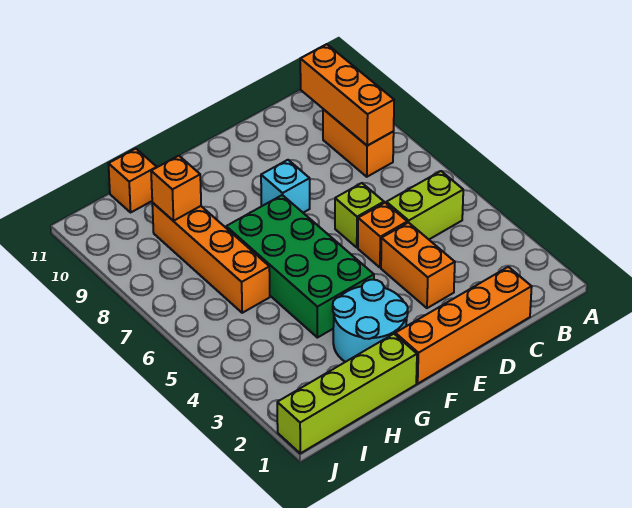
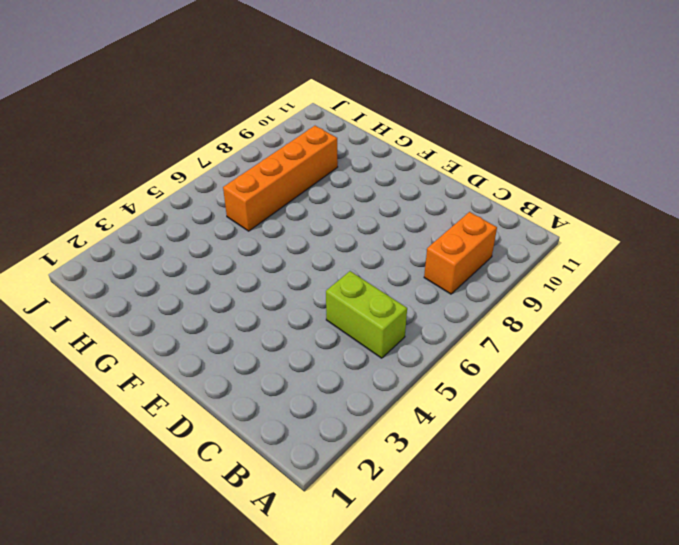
none -> orange brick C1:F1 level 1
none -> orange brick D3:D4 level 1
none -> orange brick D5 level 1

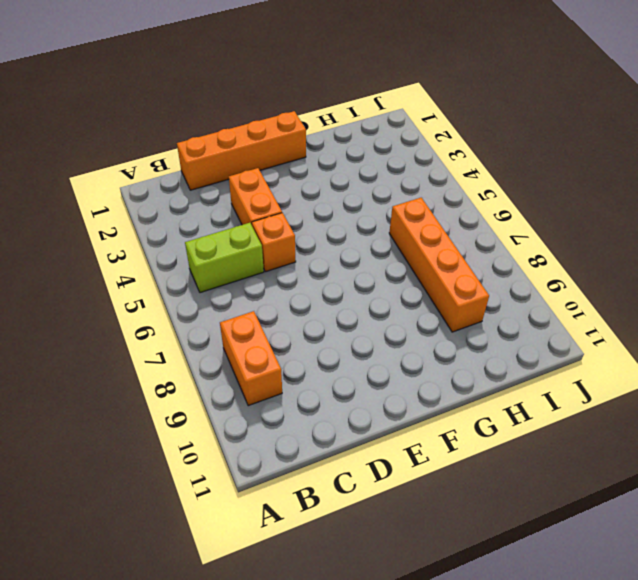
none -> lime brick D6 level 1
none -> cyan brick E8 level 1
none -> cyan round brick F2:G3 level 1

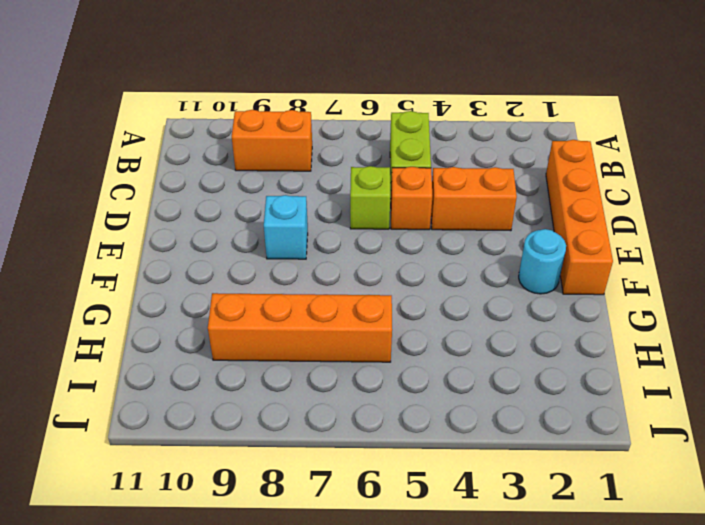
cyan round brick F2 level 1 -> cyan round brick F2:G3 level 1
none -> green brick F4:G7 level 1
none -> lime brick G1:J1 level 1
none -> orange brick H11 level 1

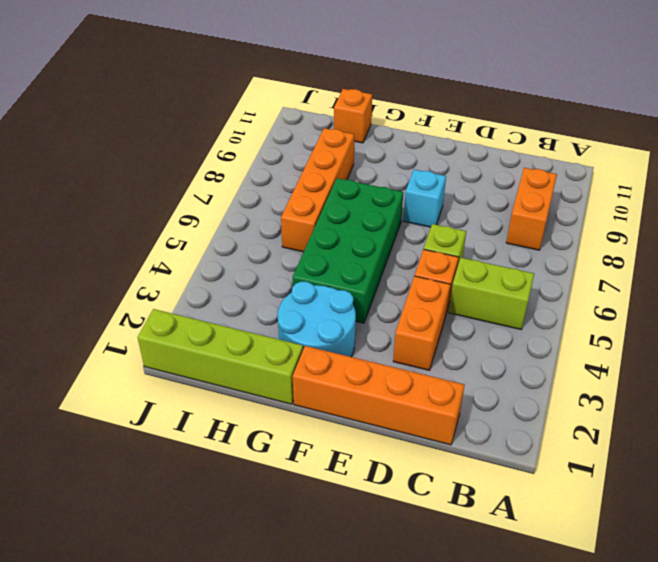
none -> orange brick B8:B10 level 2
none -> orange brick H9 level 2

